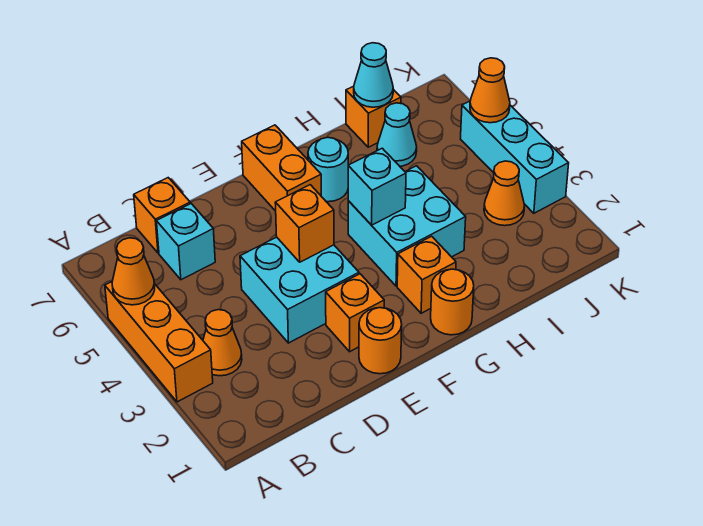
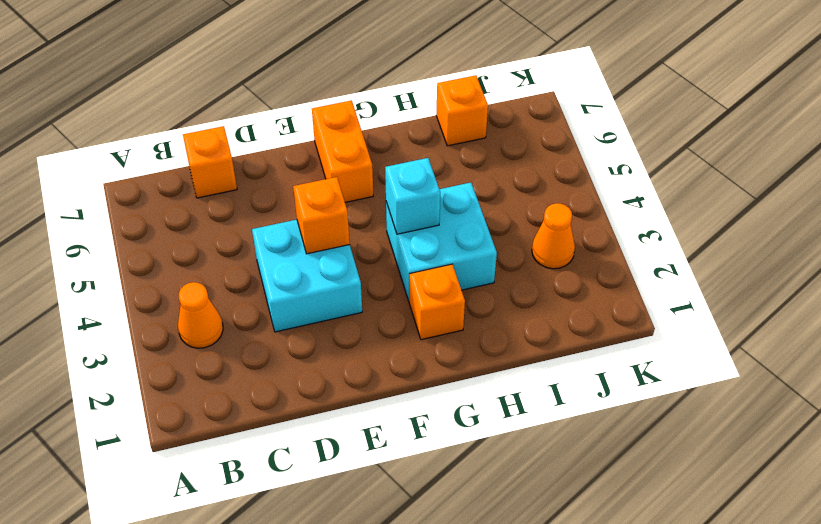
none -> orange brick A3:A5 level 1
none -> cyan brick C6 level 1
none -> orange round brick E1 level 1

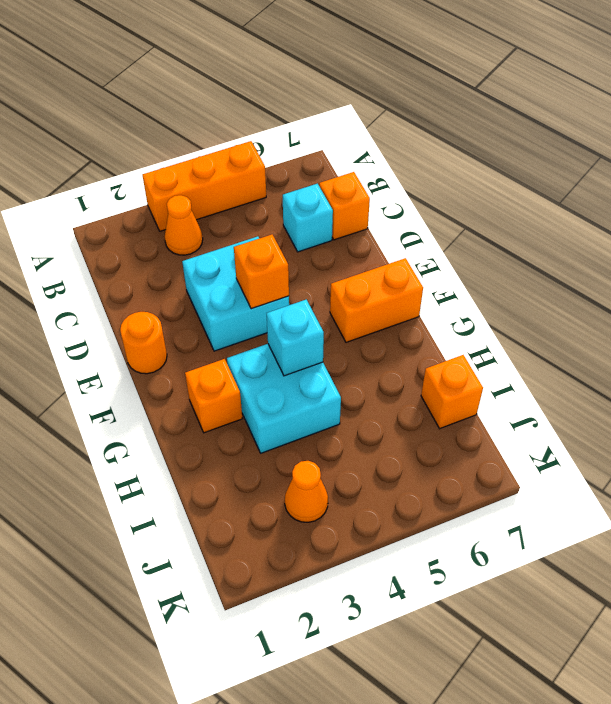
none -> orange brick E2 level 1
none -> orange round brick G1 level 1
none -> cyan round brick G6 level 1

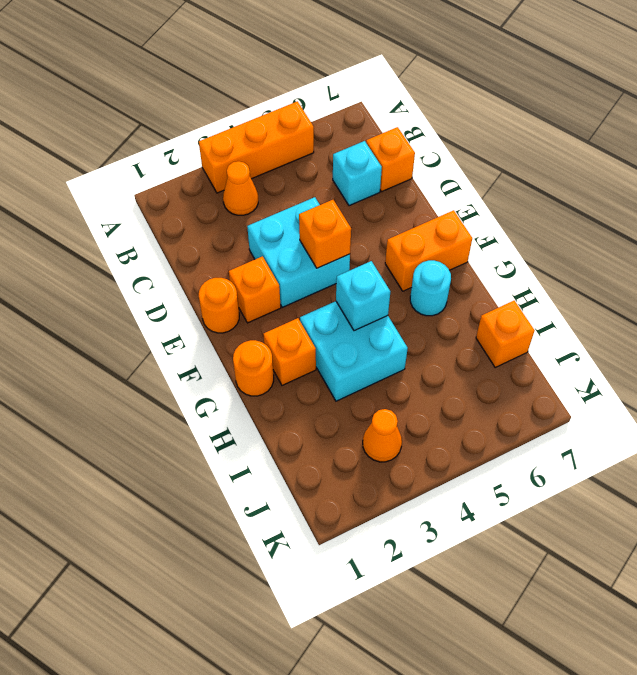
none -> cyan cone I6 level 1
none -> cyan brick K3:K5 level 1
none -> orange cone A5 level 2

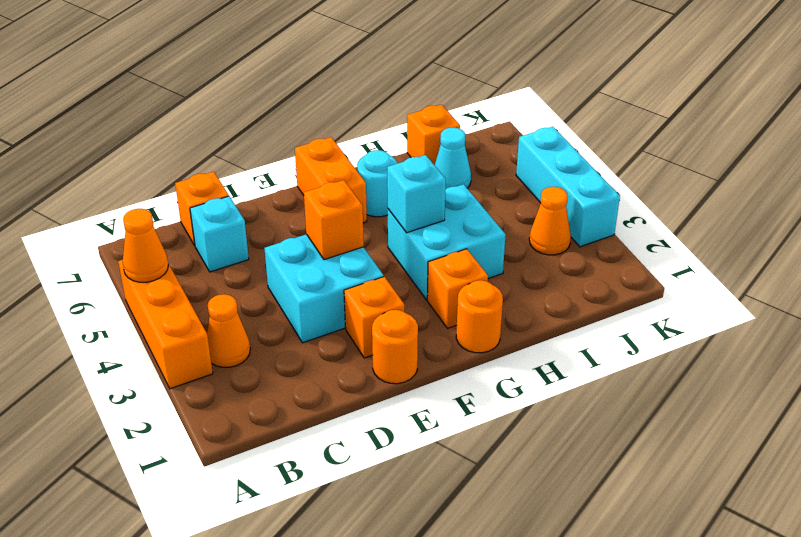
none -> cyan cone I7 level 2
none -> orange cone K5 level 2

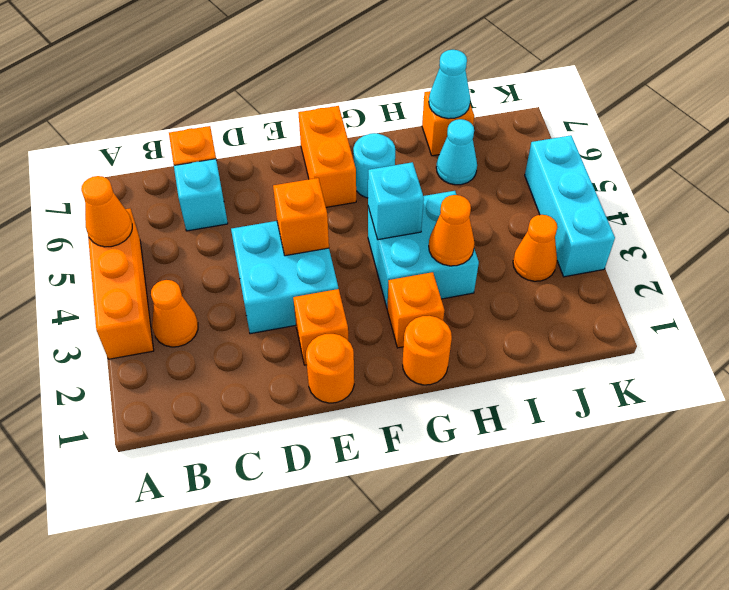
orange cone H3 level 2 -> orange cone K5 level 2

